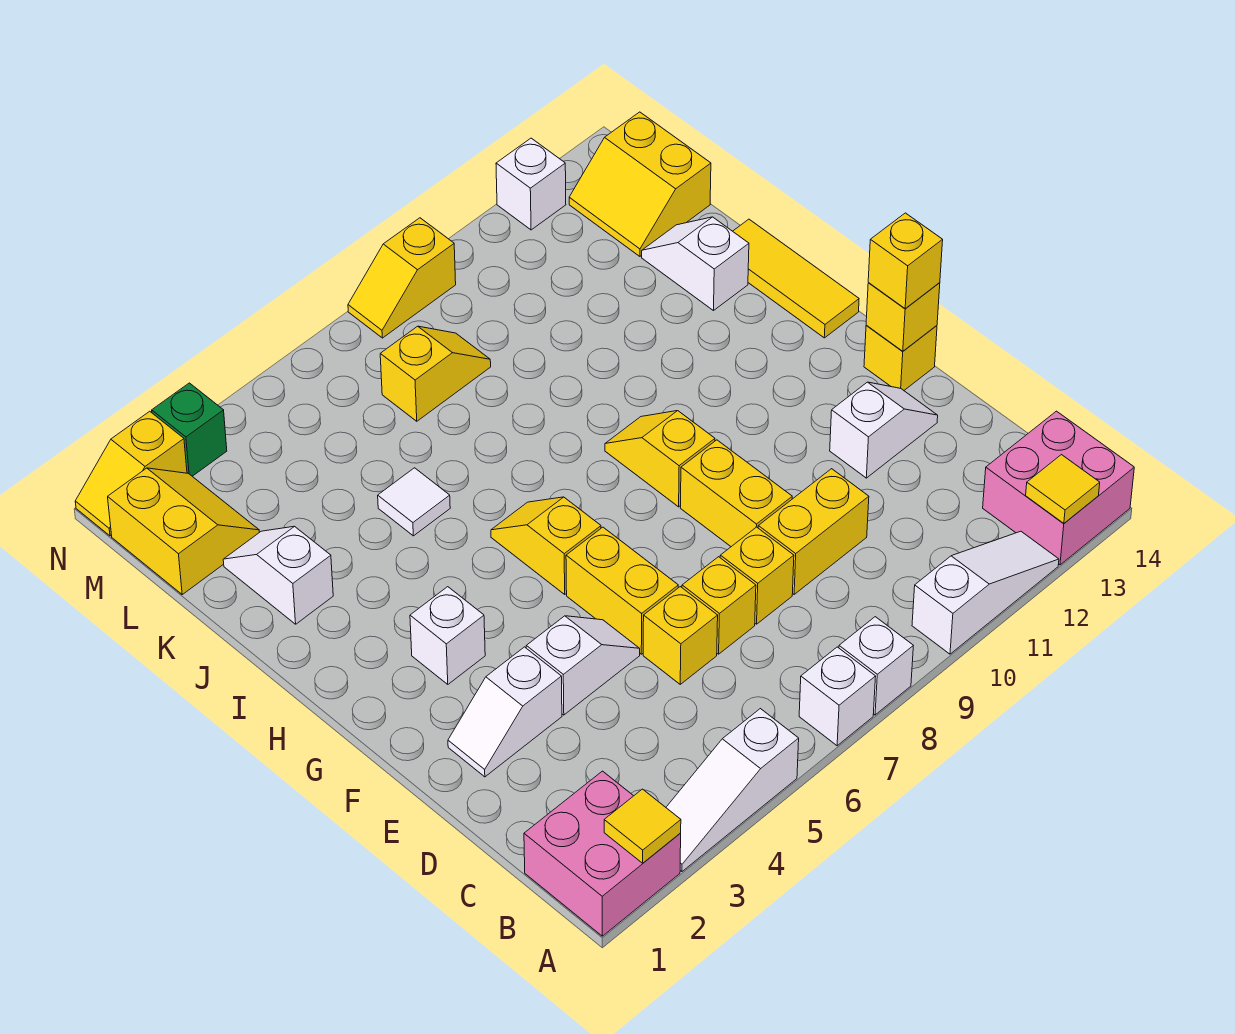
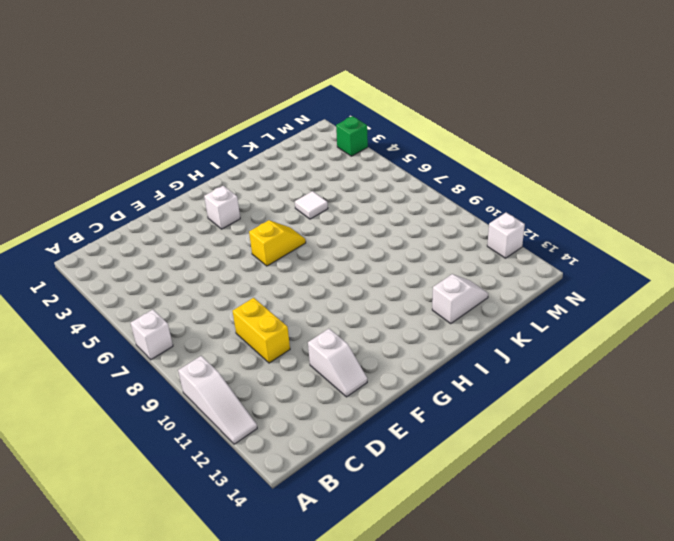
none -> pink brick A1:B2 level 1
none -> white slope A3:A5 level 1 top 5
none -> white brick A8 level 1
none -> pink brick A13:B14 level 1

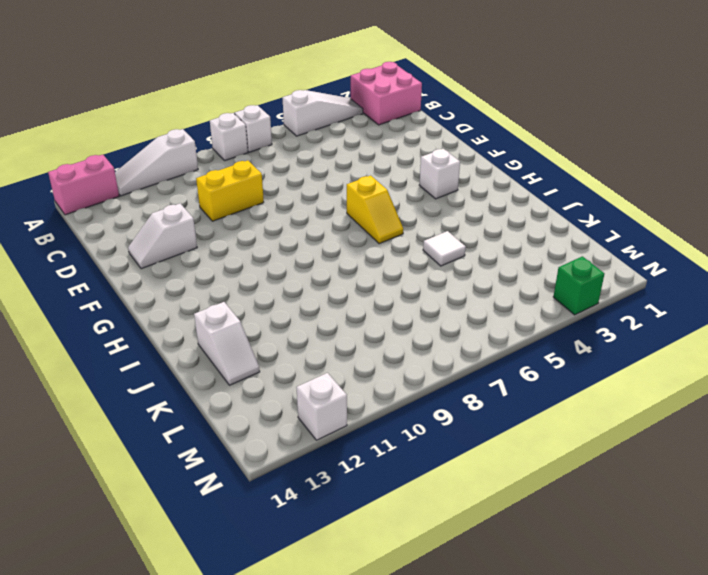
pink brick A13:A14 level 1 -> pink brick A13:B14 level 1
none -> yellow brick D6 level 1
none -> yellow brick D7 level 1
none -> yellow brick D8 level 1
none -> white slope E2:E3 level 1 top 3

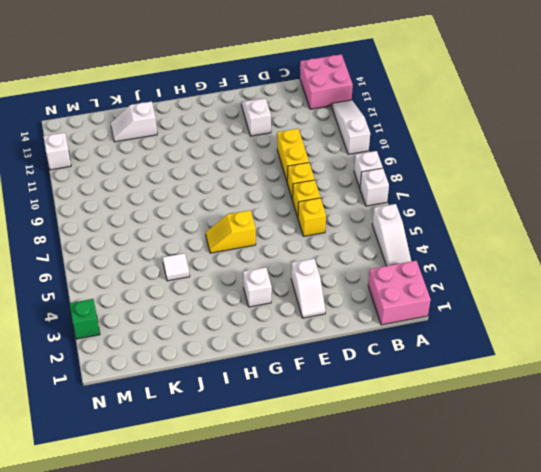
none -> white slope E4:E5 level 1 top 4
none -> yellow brick E6:F6 level 1
none -> yellow brick E9:F9 level 1
none -> yellow brick F14 level 1

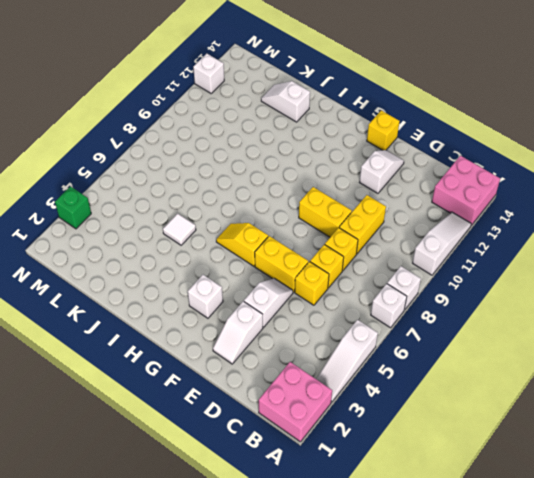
none -> yellow slope G9:H9 level 1 top G
none -> yellow tile H14:J14 level 1
none -> white slope J2:K2 level 1 top J
none -> yellow slope L1:M2 level 1 top 1

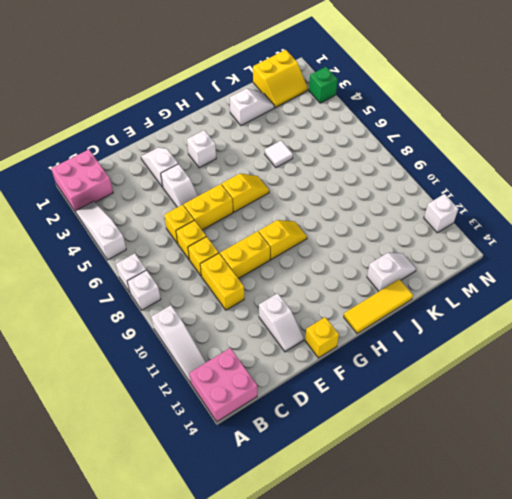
none -> yellow slope L7:L8 level 1 top 7
none -> yellow slope L13:M14 level 1 top 14
none -> yellow slope N1:N2 level 1 top 2
none -> yellow slope N8:N9 level 1 top 9

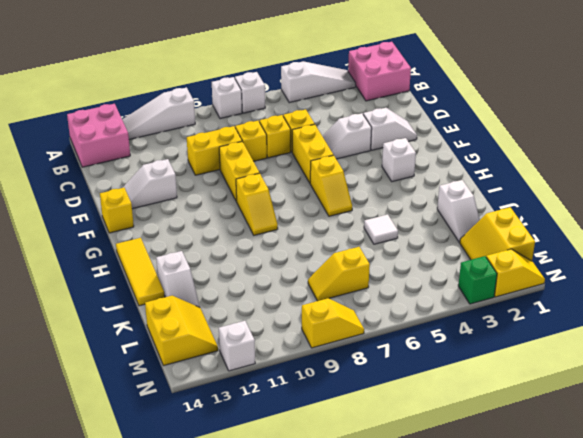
none -> yellow tile A2 level 2
none -> yellow tile A13 level 2
none -> yellow brick F14 level 2
none -> yellow brick F14 level 3

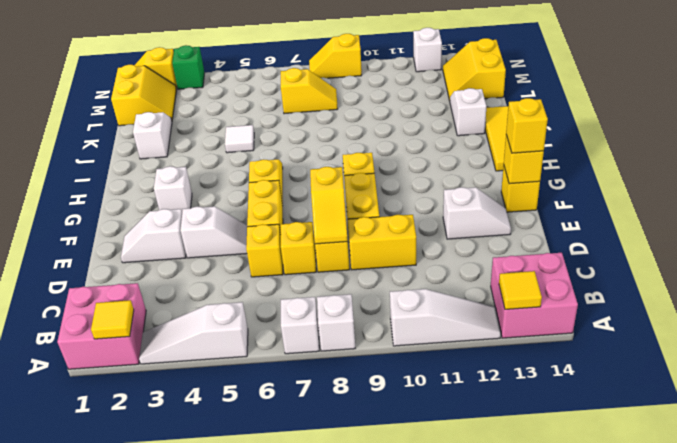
yellow slope D8:E8 level 2 top E -> none

